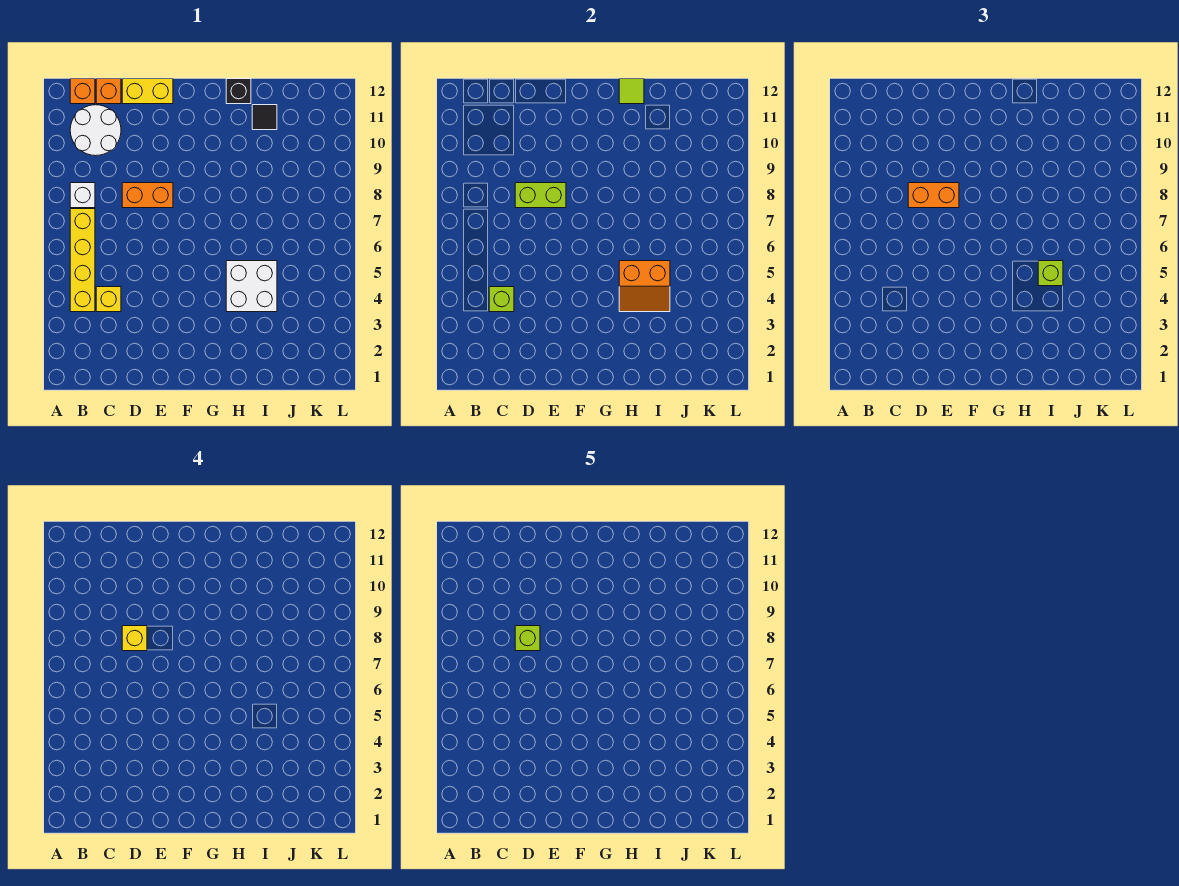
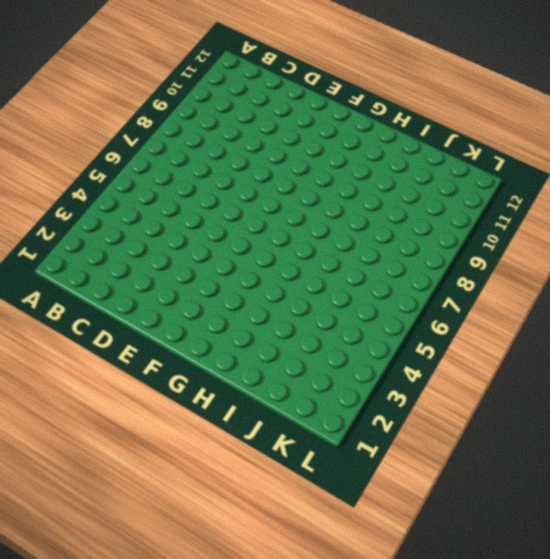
none -> yellow brick B4:B7 level 1
none -> white brick B8 level 1
none -> white round brick B10:C11 level 1

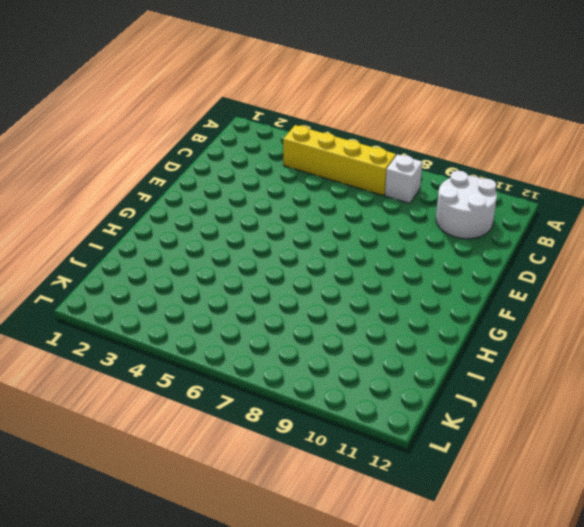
none -> orange brick B12 level 1
none -> yellow brick C4 level 1
none -> orange brick C12 level 1

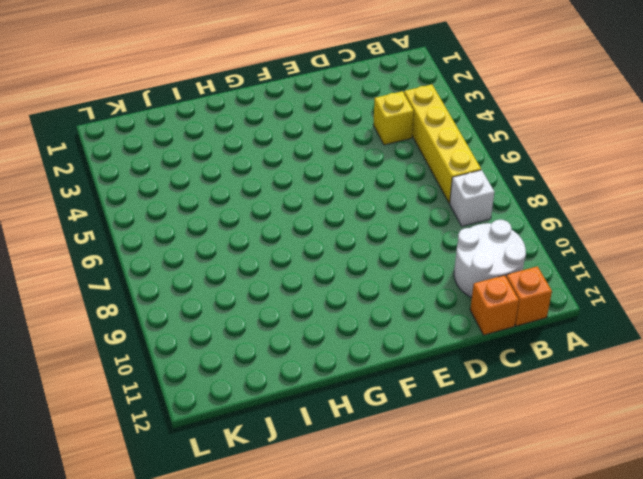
none -> orange brick D8:E8 level 1
none -> yellow brick D12:E12 level 1
none -> white brick H4:I5 level 1

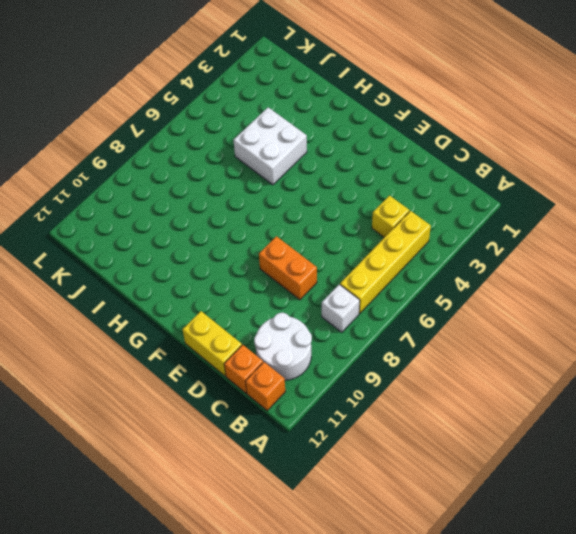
none -> black brick H12 level 1
none -> black tile I11 level 1
none -> lime brick C4 level 2

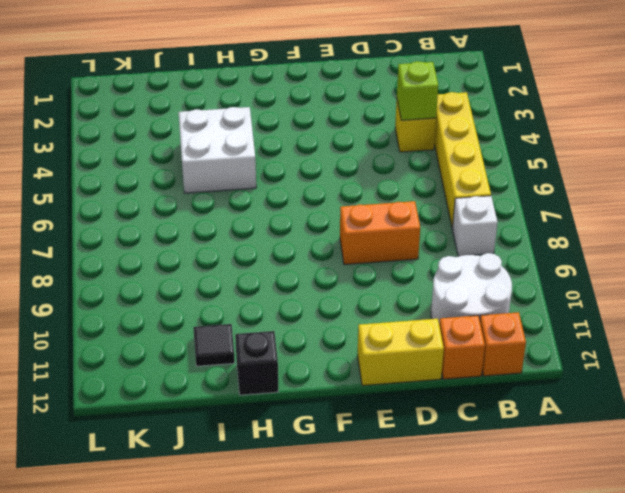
none -> lime brick D8:E8 level 2
none -> orange slope H4:I5 level 2 top 5
none -> lime tile H12 level 2

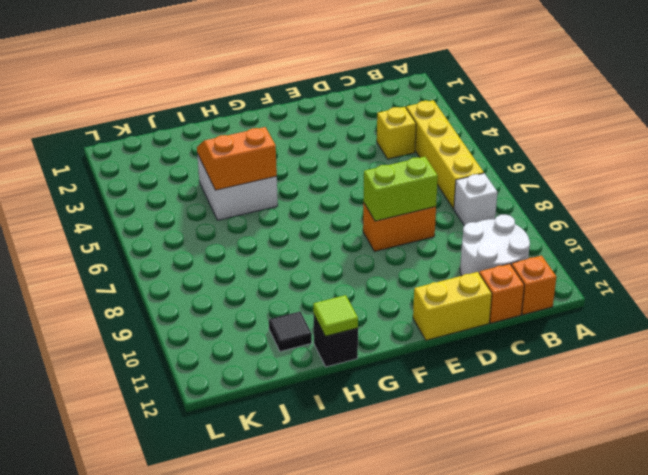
none -> lime brick C4 level 2
none -> orange brick D8:E8 level 3
none -> lime brick I5 level 3

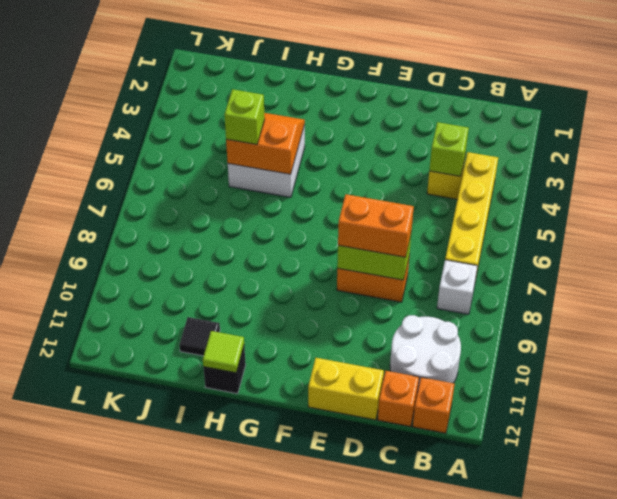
none -> yellow brick D8 level 4
none -> lime brick D8 level 5

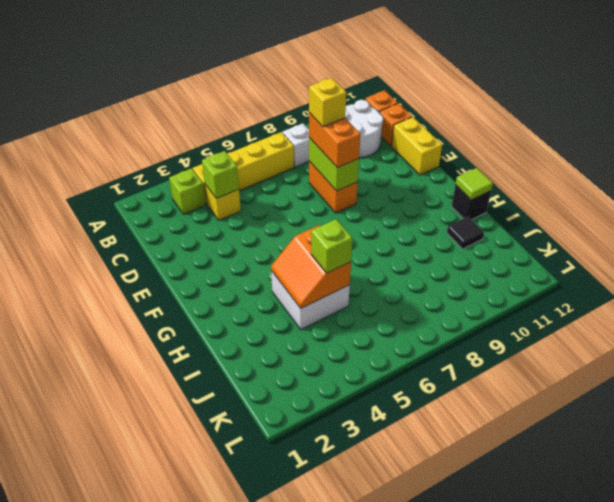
lime brick B3 level 1 -> lime brick D8 level 5

